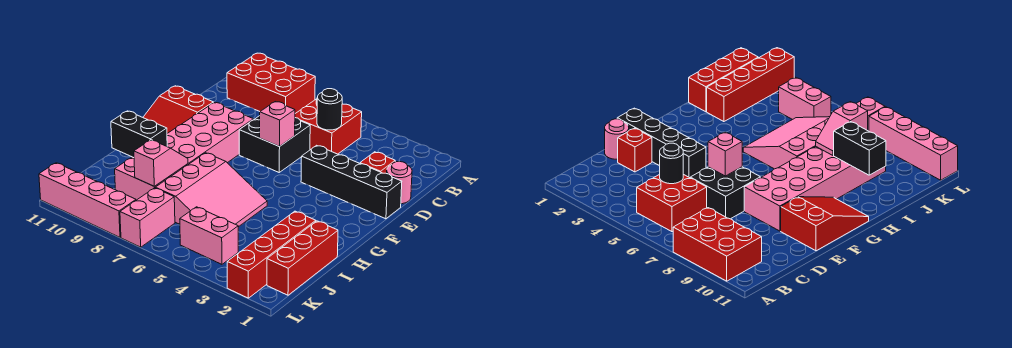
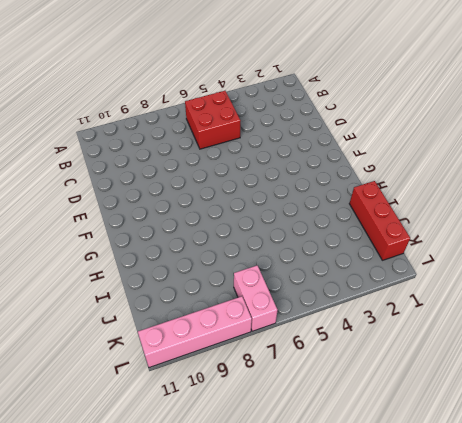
none -> red brick A8:B10 level 1
none -> pink round brick D1 level 1
none -> red brick D2 level 1

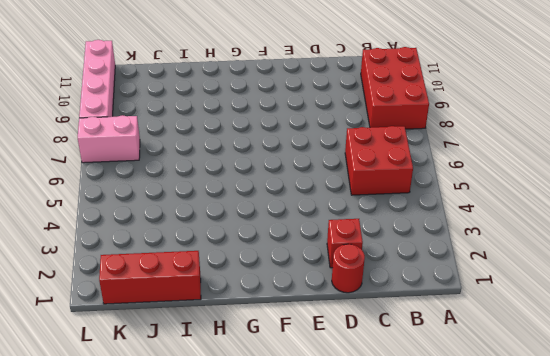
red round brick D1 level 1 -> pink round brick D1 level 1
none -> black brick D6:E7 level 1
none -> black brick E1:E4 level 1
none -> pink brick E8:J9 level 1

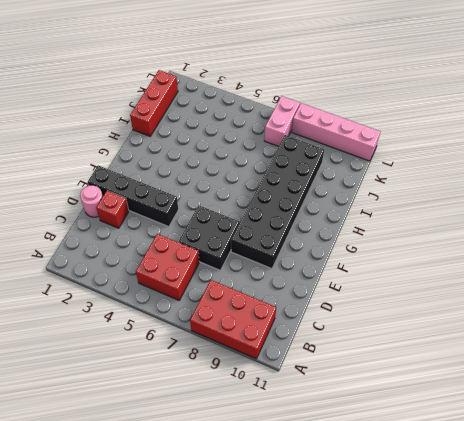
black brick E8:J9 level 1 -> pink brick E8:J9 level 1
none -> red slope E10:G11 level 1 top E
none -> pink slope H5:J7 level 1 top 7
none -> red brick I2:L2 level 1

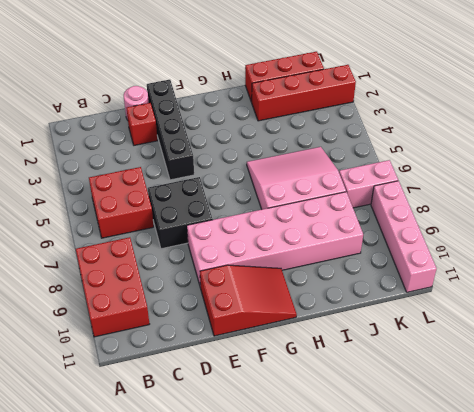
none -> pink brick K4:K5 level 1
none -> black round brick C5 level 2
none -> pink brick E6 level 2

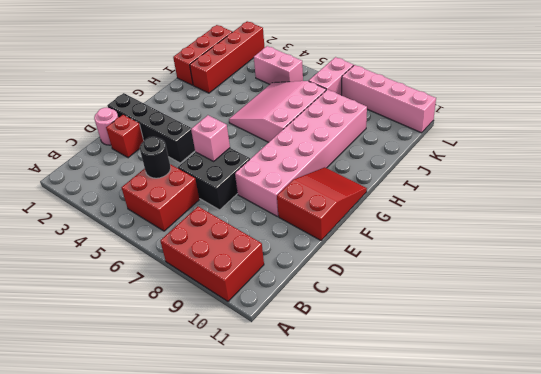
none -> pink slope I8:J8 level 2 top J
none -> black brick I9:I10 level 2

